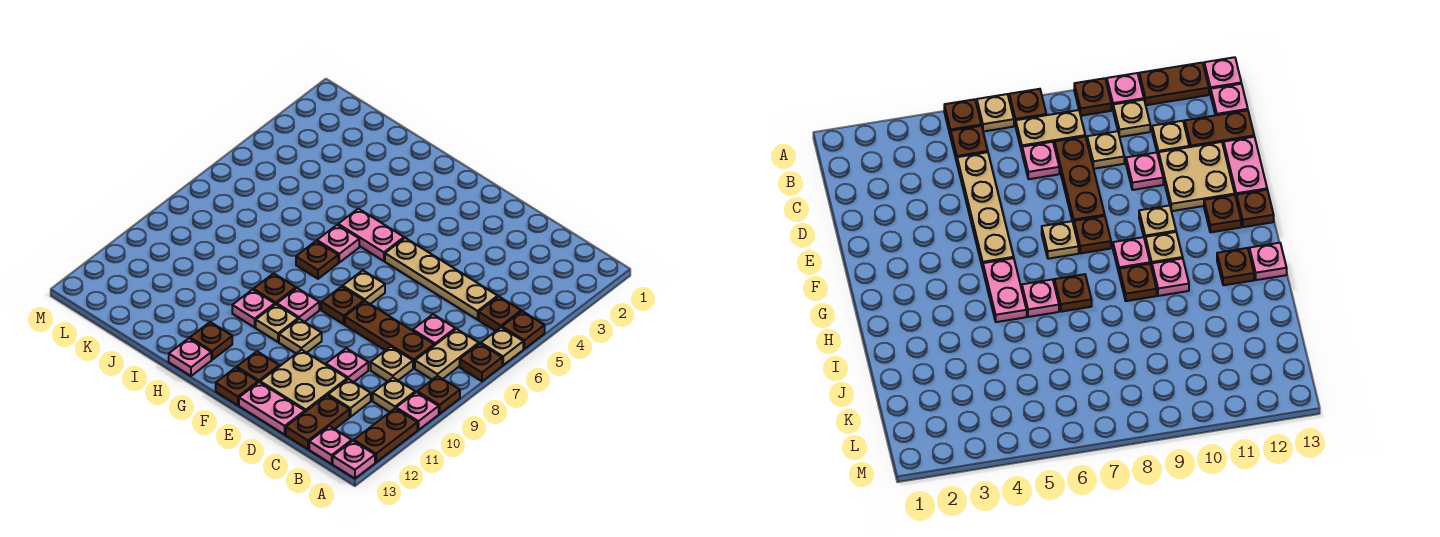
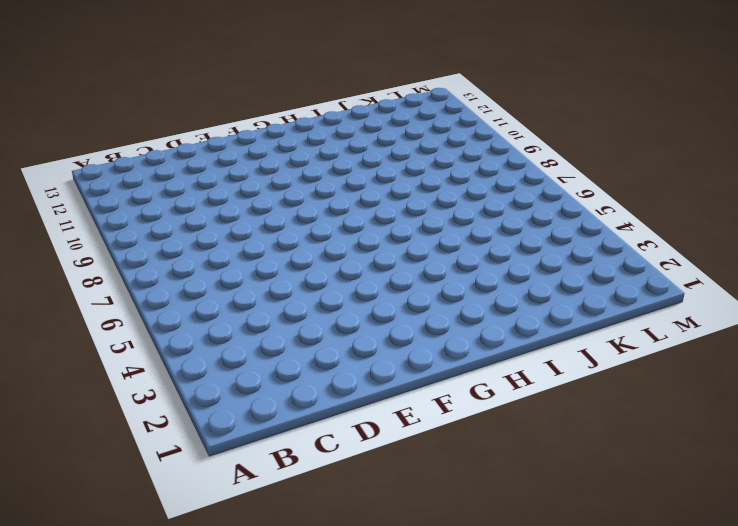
none -> brown plate A5 level 1
none -> tan plate A6 level 1
none -> brown plate A7 level 1
none -> brown plate A9 level 1

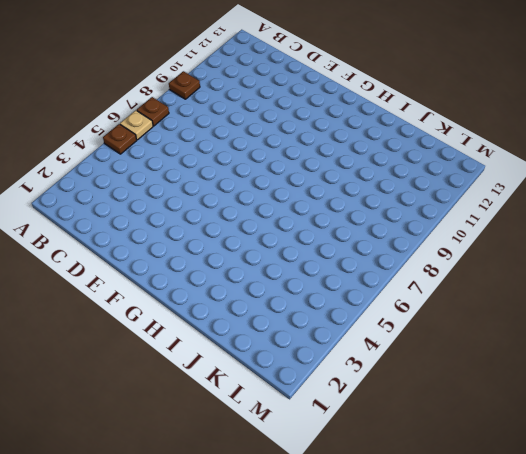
none -> pink plate A10 level 1
none -> brown plate A11:A12 level 1
none -> pink plate A13 level 1
none -> brown plate B5 level 1

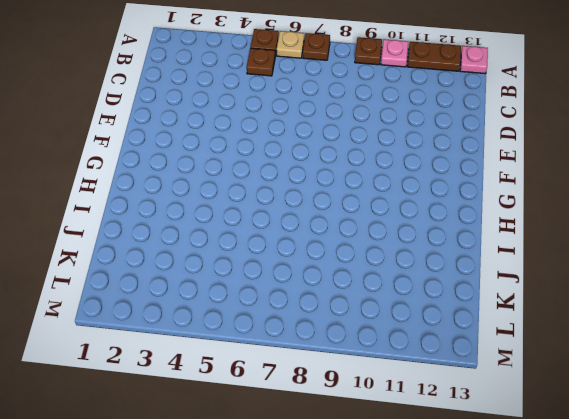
none -> tan plate B7:B8 level 1
none -> tan plate B10 level 1
none -> pink plate B13 level 1
none -> tan plate C5:F5 level 1

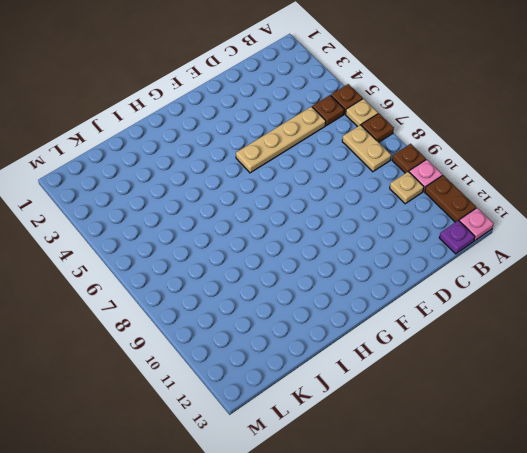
purple plate B13 level 1 -> pink plate B13 level 1
none -> pink plate C7 level 1
none -> brown plate C8:E8 level 1
none -> tan plate C9 level 1
none -> tan plate C11 level 1

